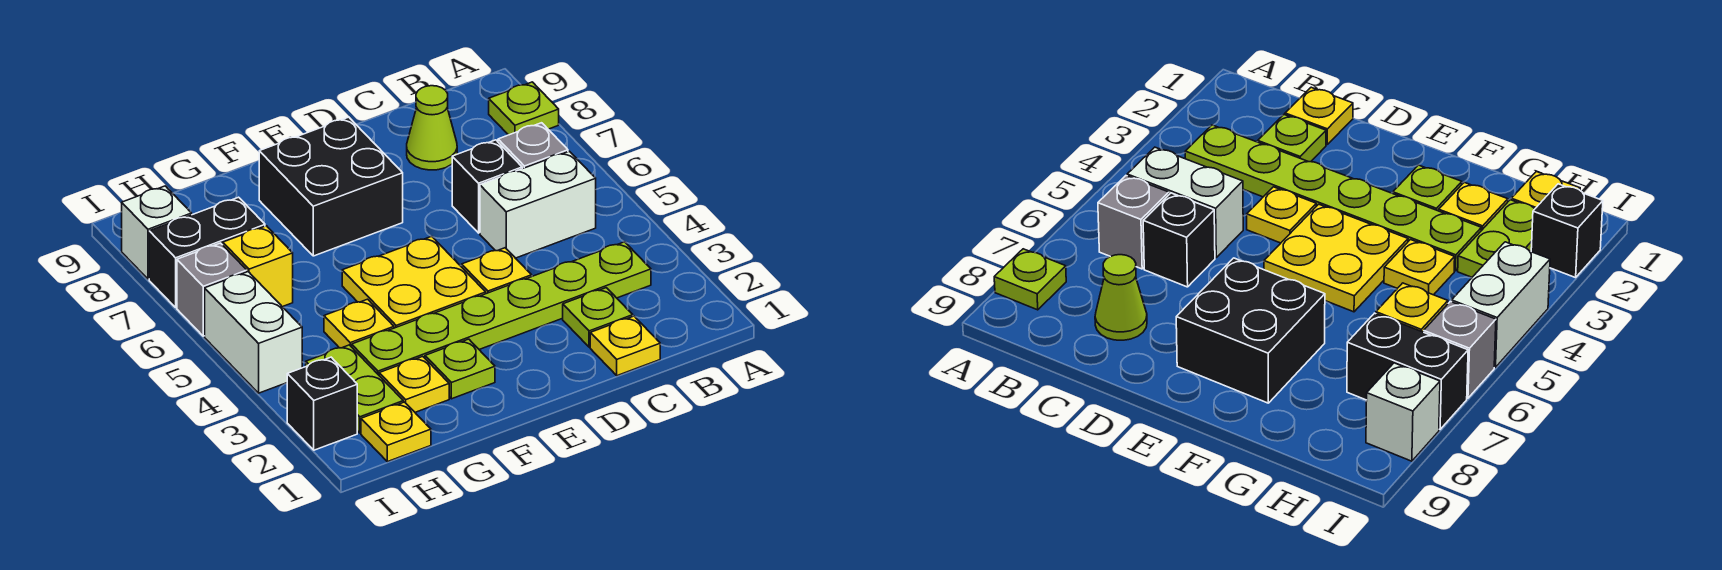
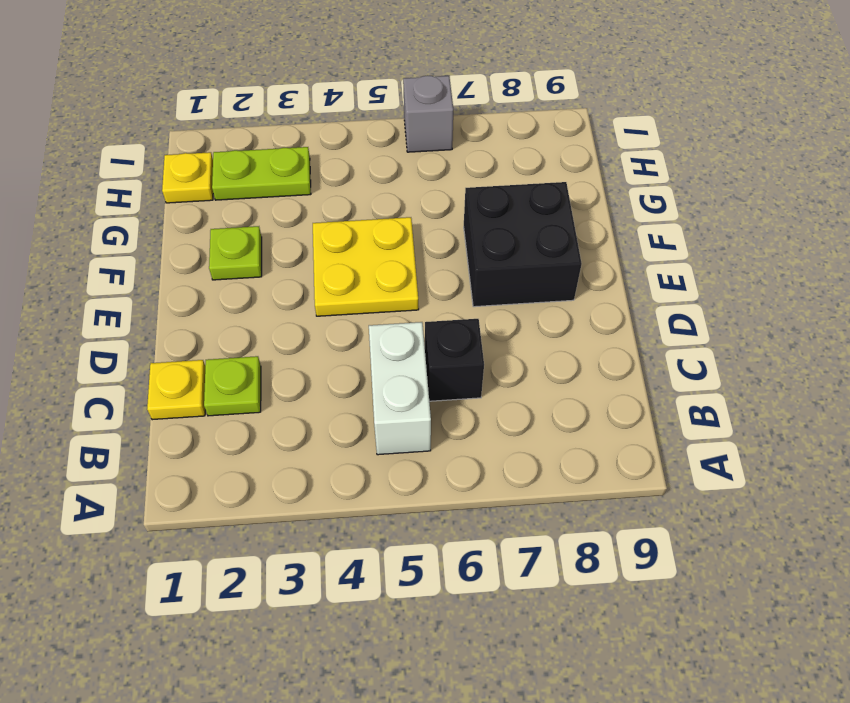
none -> lime plate A8 level 1
none -> lime plate B3:G3 level 1
none -> grey brick B6 level 1

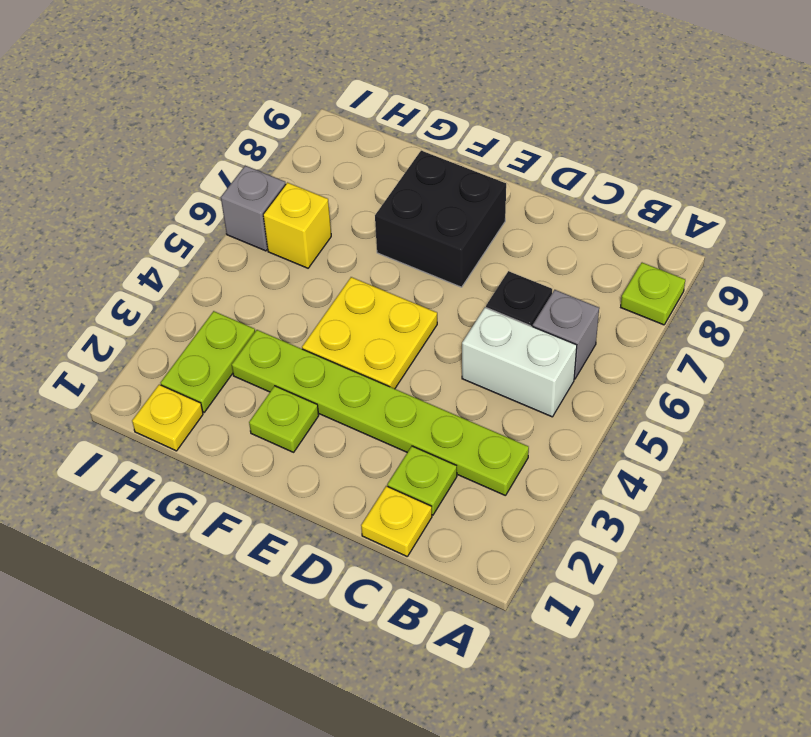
none -> lime cone C8 level 1
none -> yellow plate D4 level 1
none -> yellow plate G2 level 1

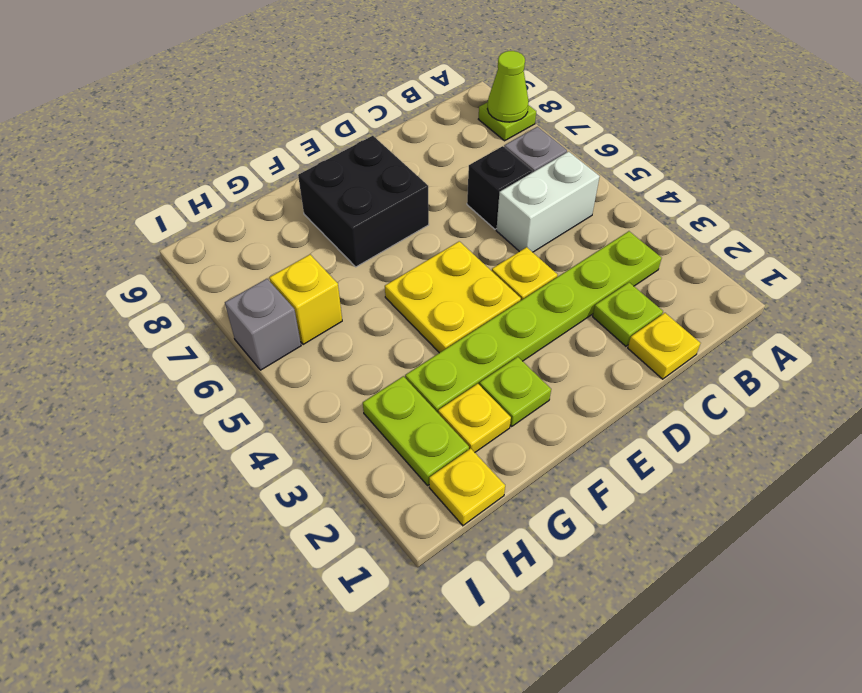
lime cone A8 level 2 -> lime cone C8 level 1
none -> yellow plate G4 level 1
none -> black brick H7:I7 level 1
none -> black brick I2 level 1

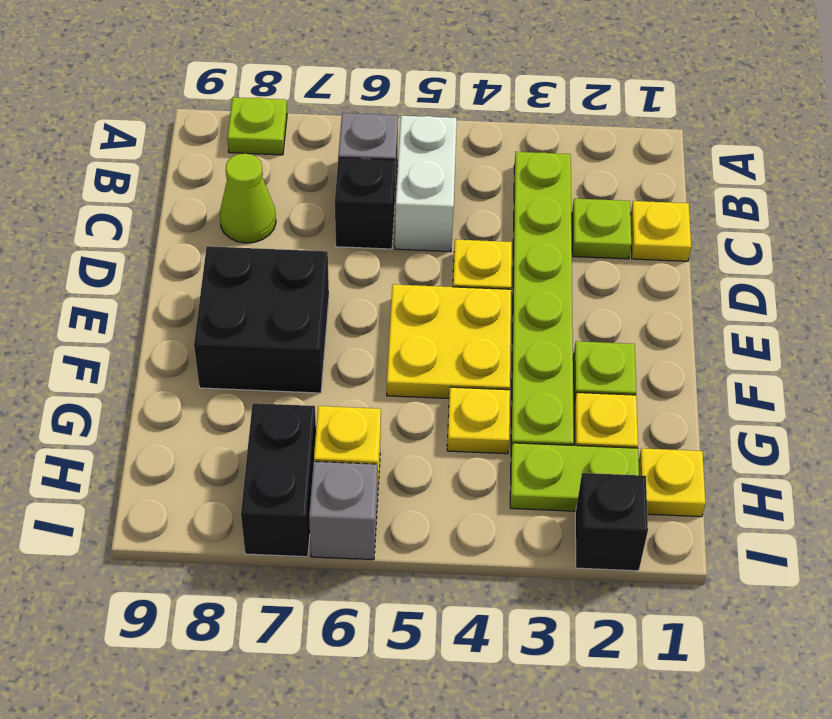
none -> white brick I4:I5 level 1
none -> white brick I8 level 1

